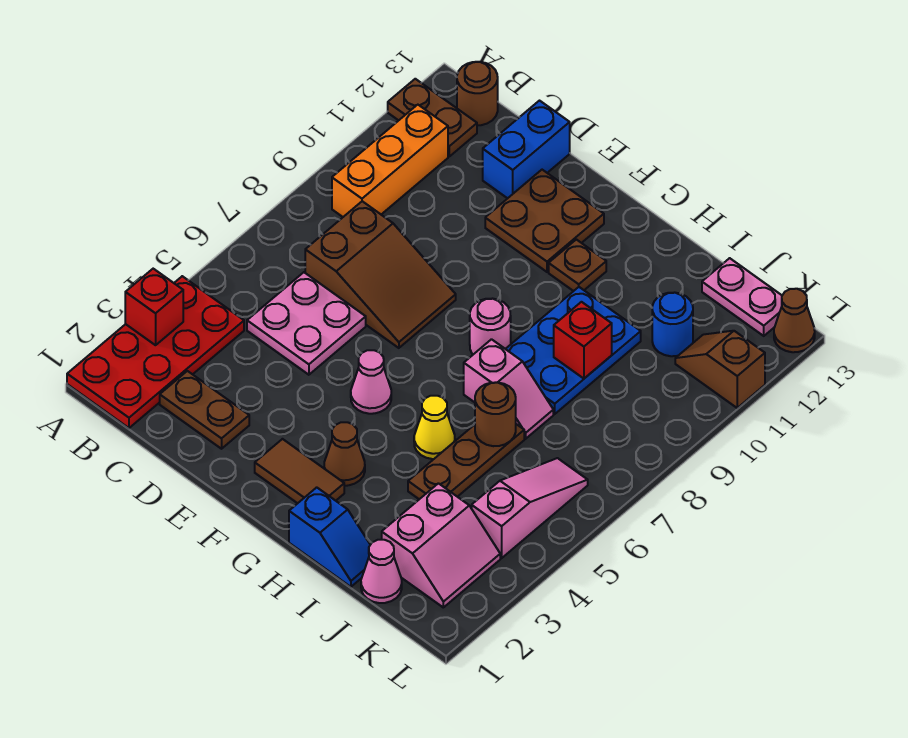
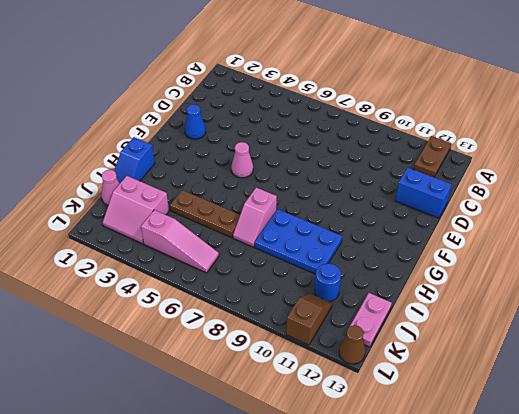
blue cone E2 level 1 -> none
none -> red plate A1:B4 level 1
none -> orange brick B9:B11 level 1
none -> brown round brick B13 level 1

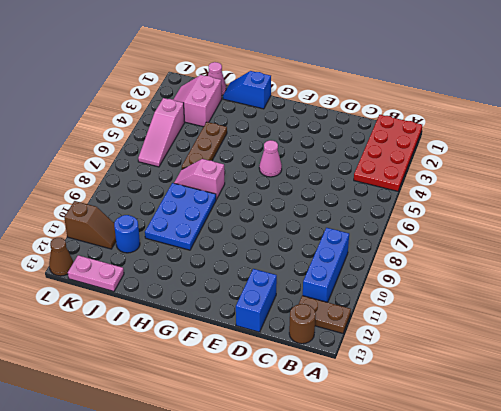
blue brick B9:B11 level 1 -> orange brick B9:B11 level 1
none -> brown plate C2:D2 level 1
none -> pink plate C5:D6 level 1
none -> brown slope C7:E8 level 1 top C

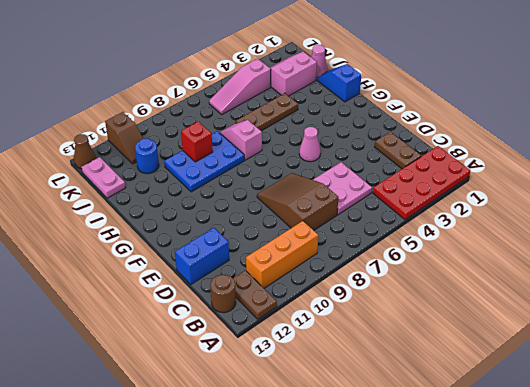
none -> brown plate E11:F12 level 1
none -> brown tile F2:G2 level 1
none -> brown cone G3 level 1

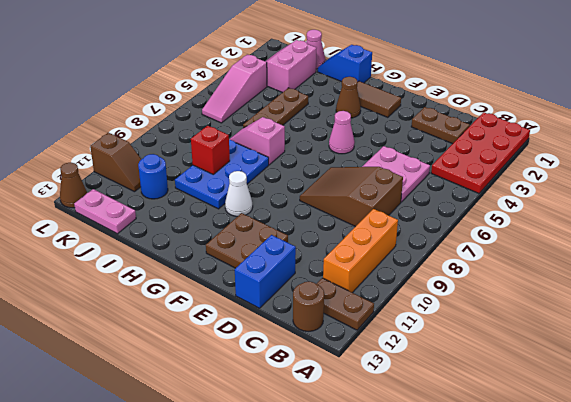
white cone G10 level 1 -> none
none -> pink round brick G8 level 1
none -> brown plate G11 level 1
none -> yellow cone H5 level 1

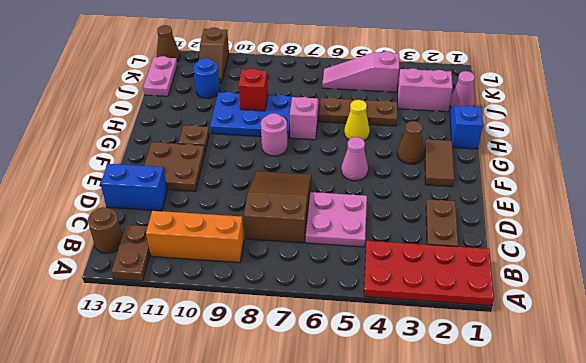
none -> red brick A3 level 2
none -> brown round brick I6 level 2

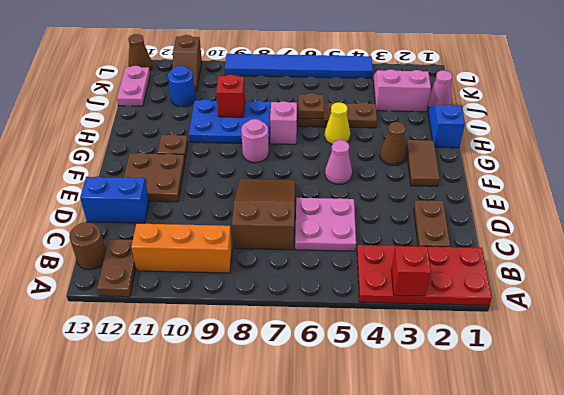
brown plate I6 level 2 -> brown round brick I6 level 2
blue tile L4:L9 level 1 -> none
none -> pink slope K4:K6 level 1 top 4

